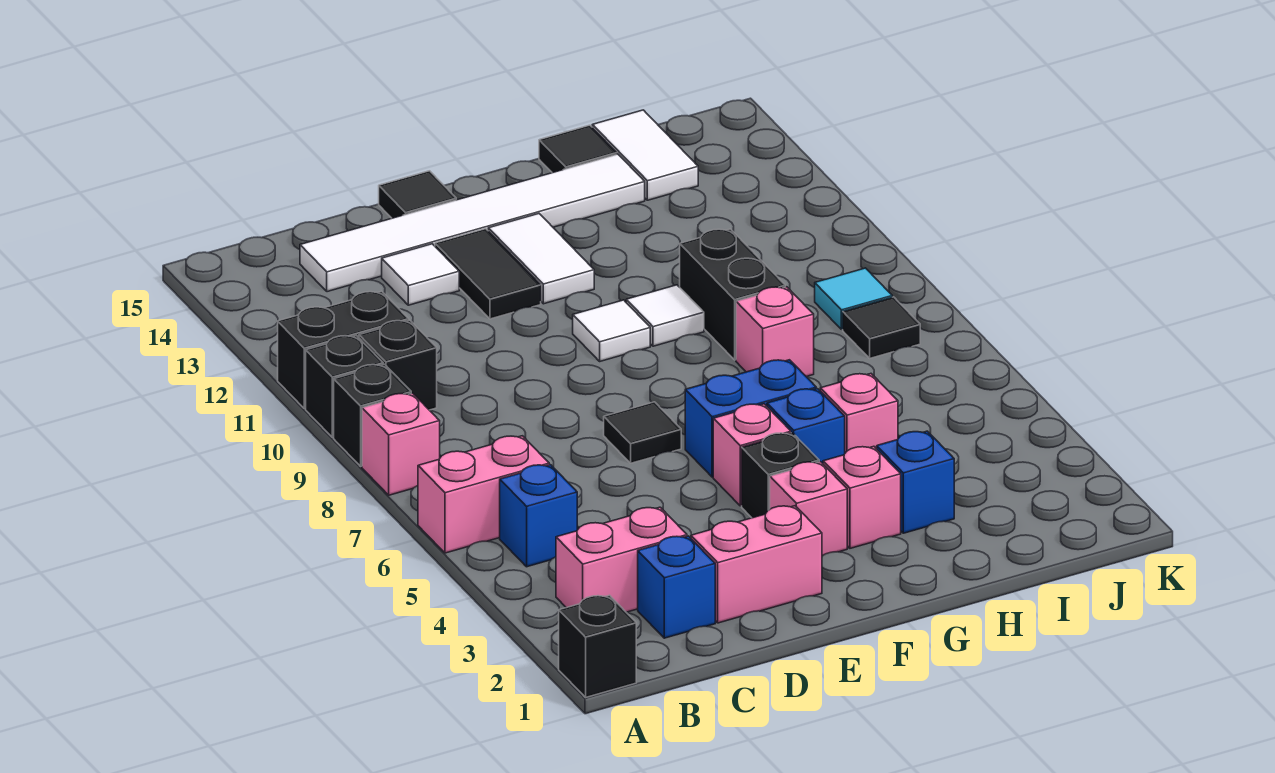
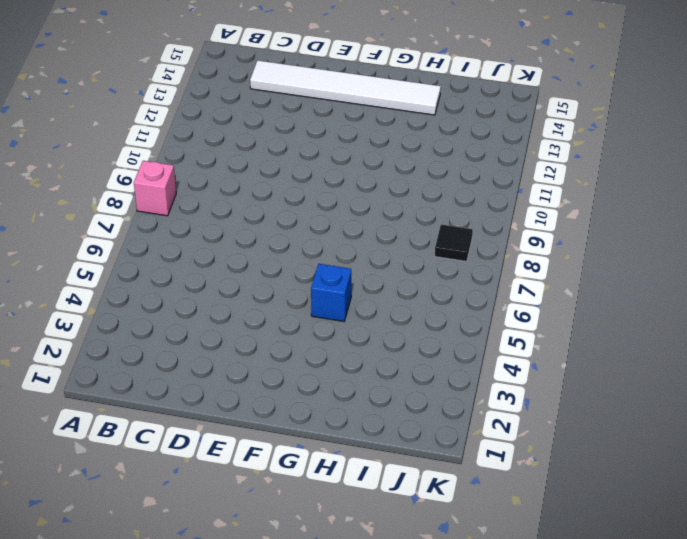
none -> black brick A1 level 1
none -> pink brick A6:B6 level 1
none -> black brick A9 level 1
none -> black brick A10 level 1

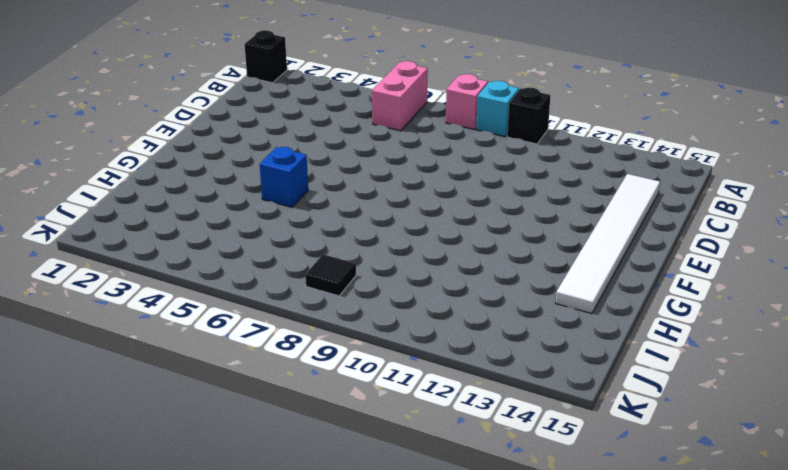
cyan brick A9 level 1 -> black brick A9 level 1
none -> black brick A11:B11 level 1
none -> pink brick B3:C3 level 1
none -> blue brick B5 level 1
none -> black brick B10 level 1

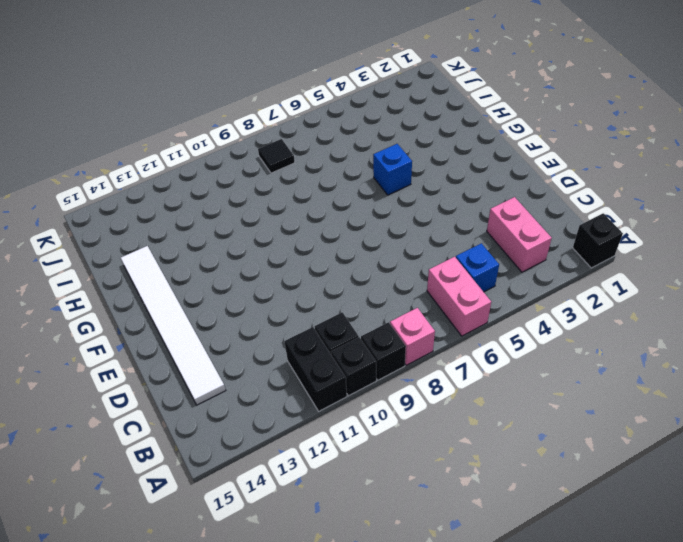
none -> blue brick C2 level 1
none -> pink brick D2:E2 level 1
none -> white tile D13 level 1
none -> black tile E7 level 1

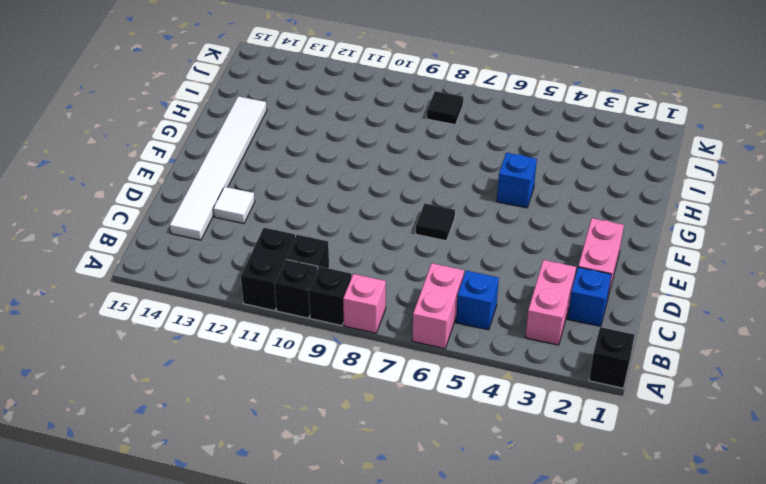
none -> black tile E12:E13 level 1
none -> black tile E15 level 1
none -> pink brick F3 level 1
none -> black brick F4 level 1

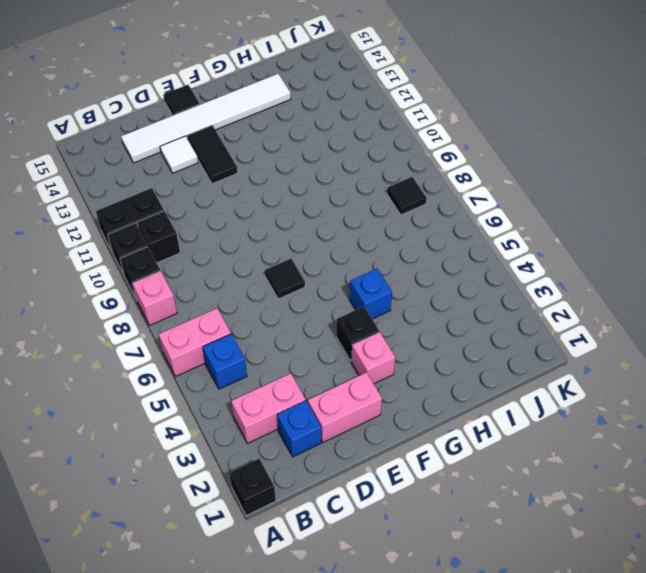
none -> pink brick F5 level 1
none -> blue brick F6:G6 level 1
none -> white tile F10 level 1
none -> white tile F12:F13 level 1

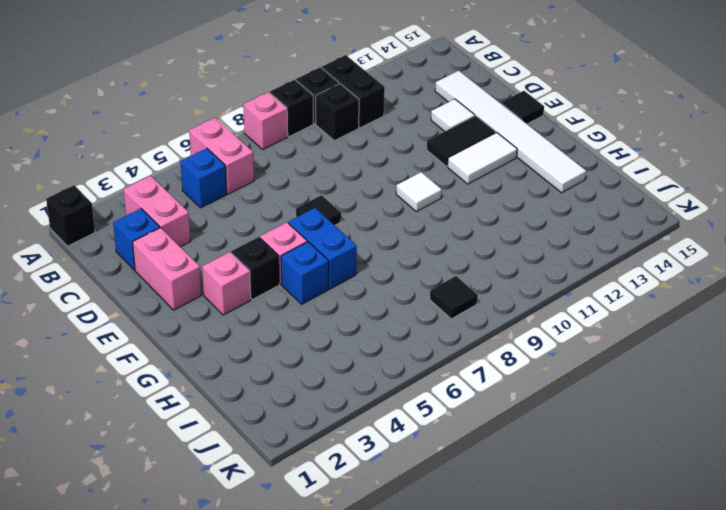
none -> pink brick G3 level 1
none -> white tile G10 level 1
none -> blue brick H3 level 1
none -> pink brick H5 level 1

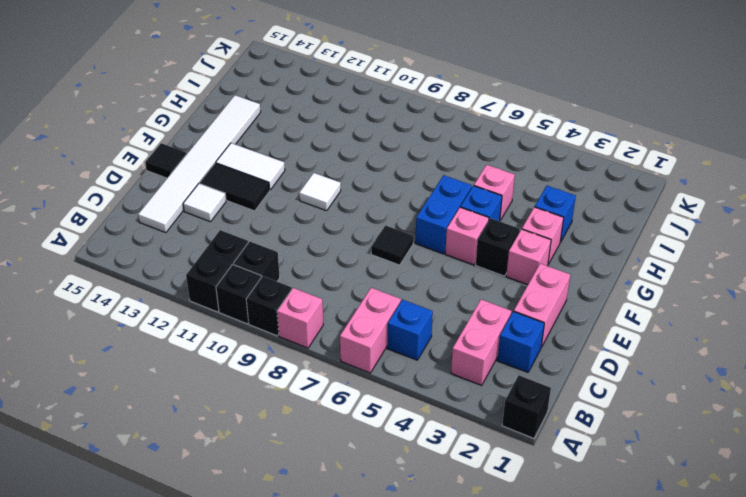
none -> white tile G10 level 1
none -> pink brick H8 level 1
none -> black brick H9:H10 level 1
none -> black tile H15 level 1

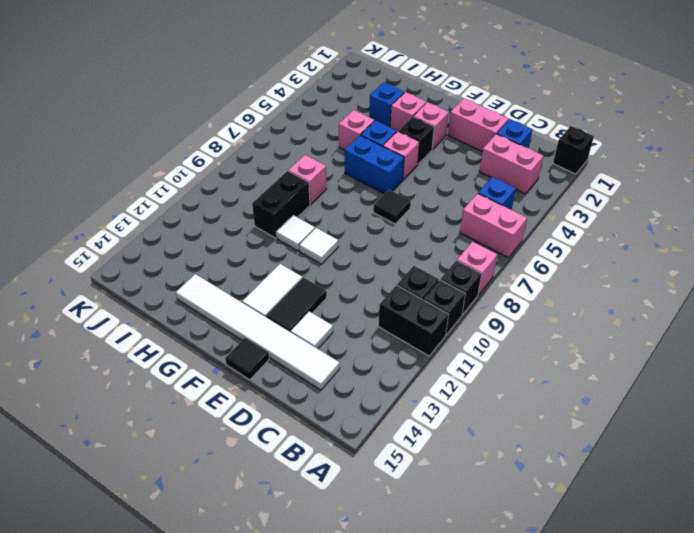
none -> black tile H15 level 1
none -> white tile I14:I15 level 1
none -> black tile J8 level 1
none -> cyan tile J9 level 1

